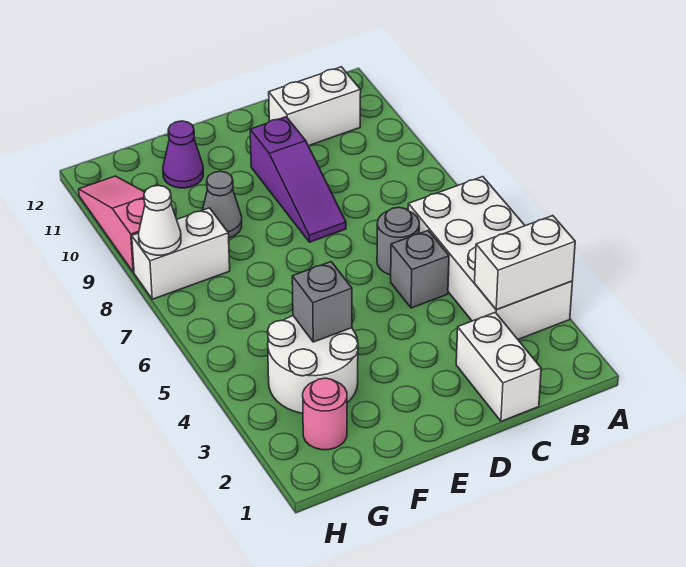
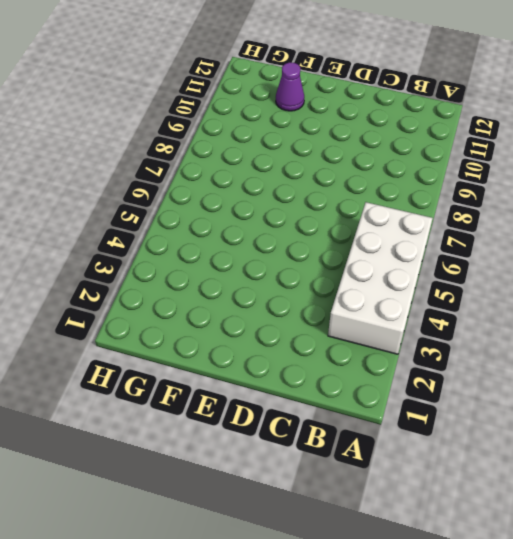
none -> white brick B11:C11 level 1
none -> white brick C1:C2 level 1
none -> grey brick C5 level 1

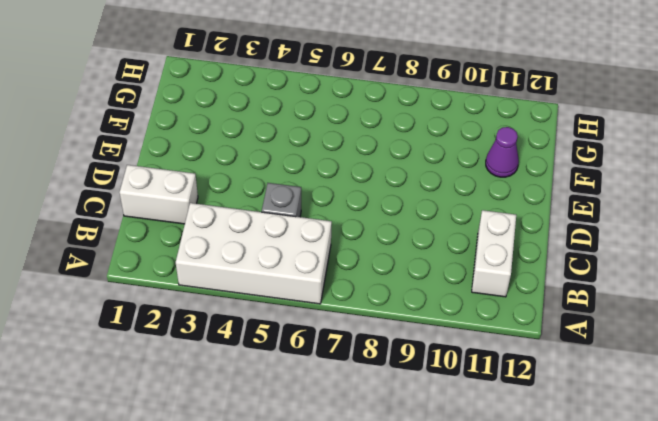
none -> grey round brick C6 level 1
none -> purple slope D8:D10 level 1 top 10
none -> white round brick F3:G4 level 1

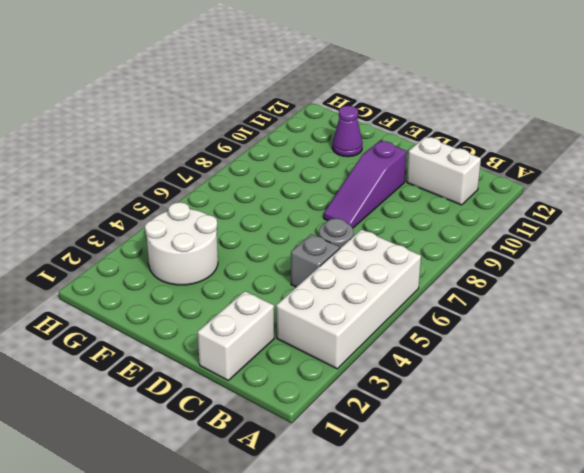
none -> grey cone F9 level 1
none -> pink round brick G2 level 1
none -> white brick G8:H8 level 1

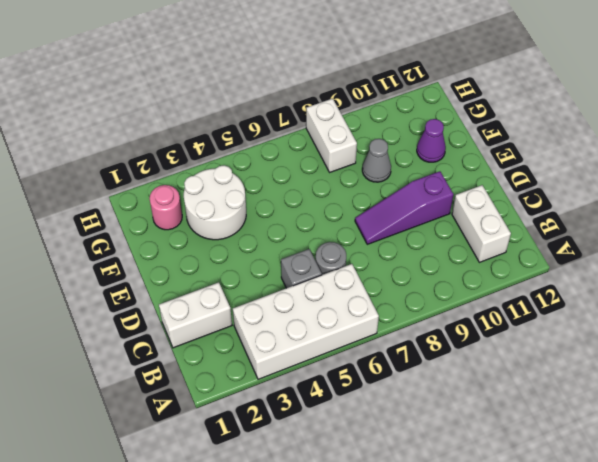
none -> pink slope H9:H11 level 1 top 9
none -> white brick A3:B3 level 2
none -> grey brick F4 level 2

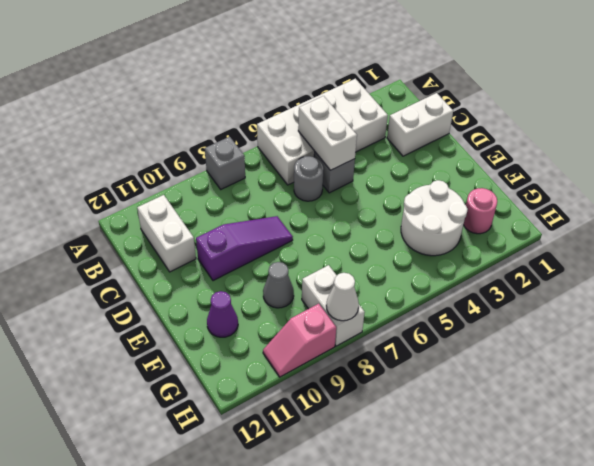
grey brick A8 level 1 -> grey brick F4 level 2
white brick B5:C5 level 2 -> white brick A3:B3 level 2
pink slope H9:H10 level 1 top 9 -> pink slope H9:H11 level 1 top 9

